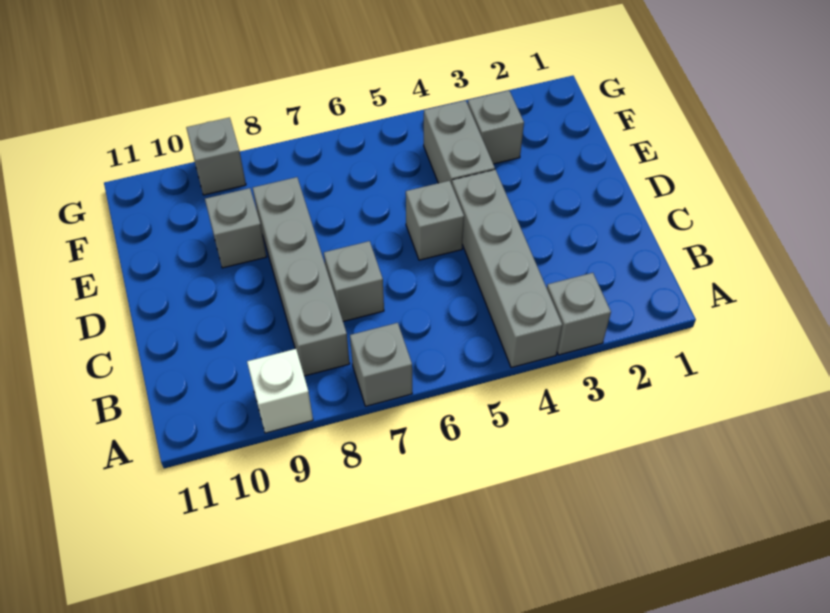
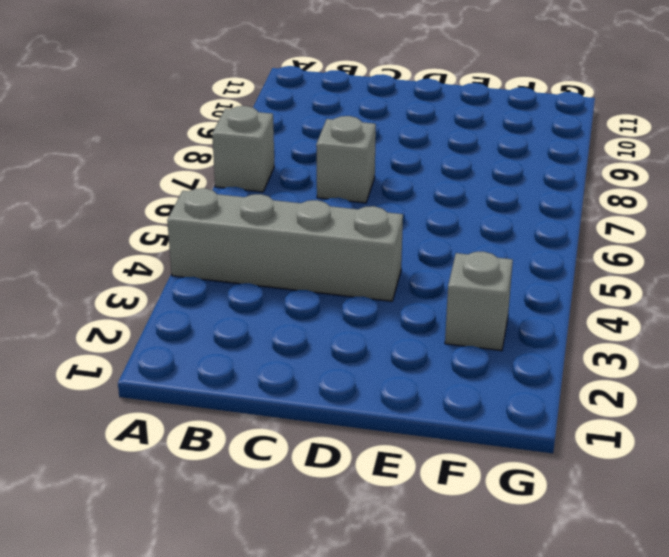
none -> grey brick A3 level 1
none -> white brick A9 level 1

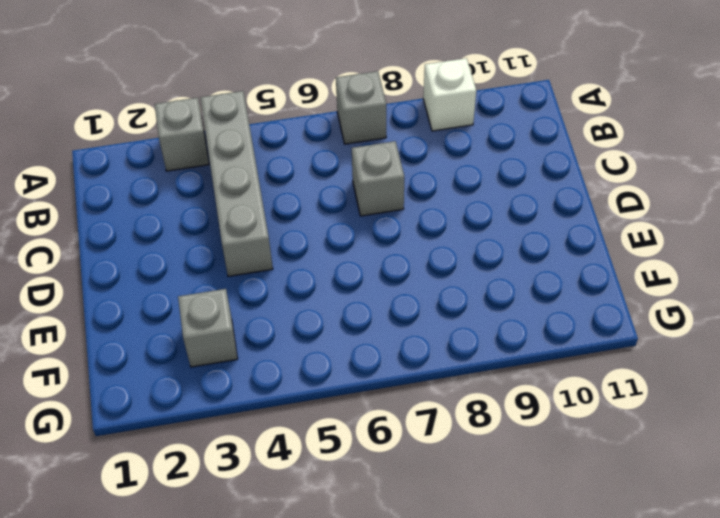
none -> grey brick B8:E8 level 1
none -> grey brick D5 level 1

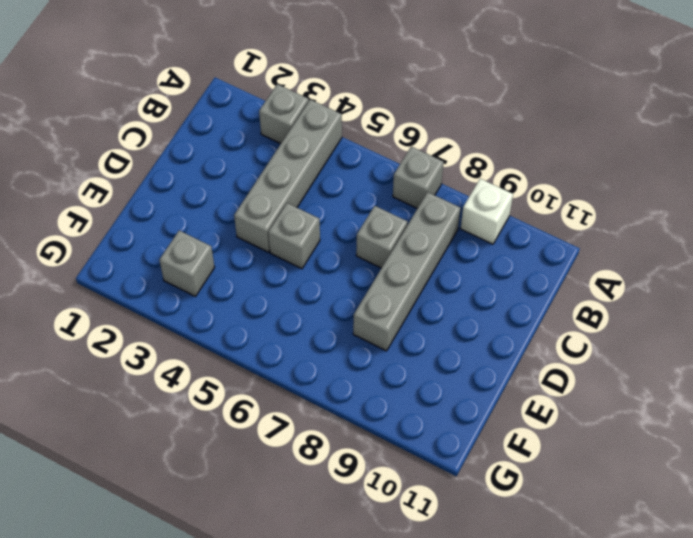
none -> grey brick E4:F4 level 1
none -> grey brick E9 level 1

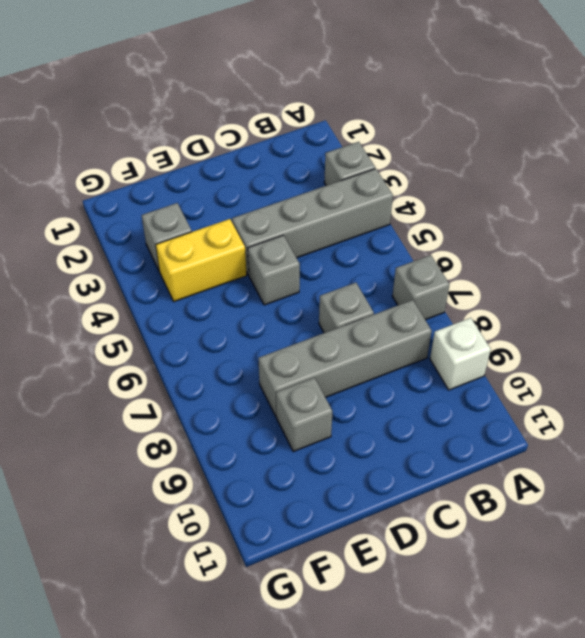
yellow brick E4:F4 level 1 -> grey brick E4:F4 level 1
none -> grey brick G9 level 1

